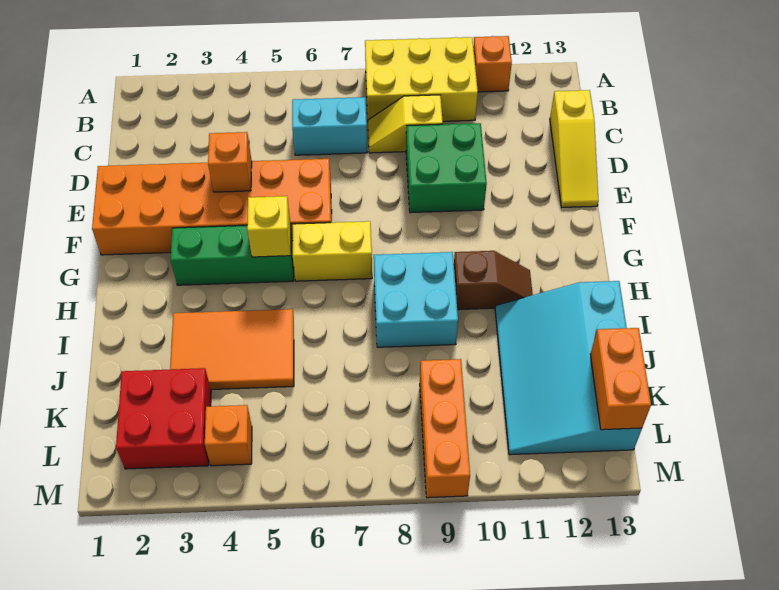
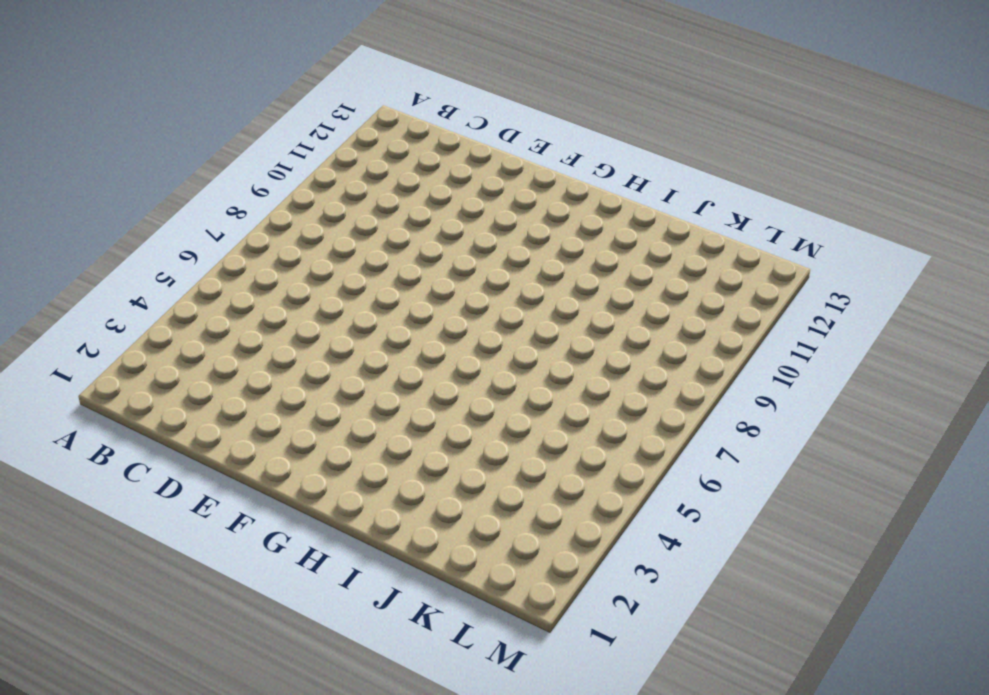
none -> yellow brick A8:B10 level 1
none -> orange brick A11 level 1
none -> cyan brick C6:C7 level 1

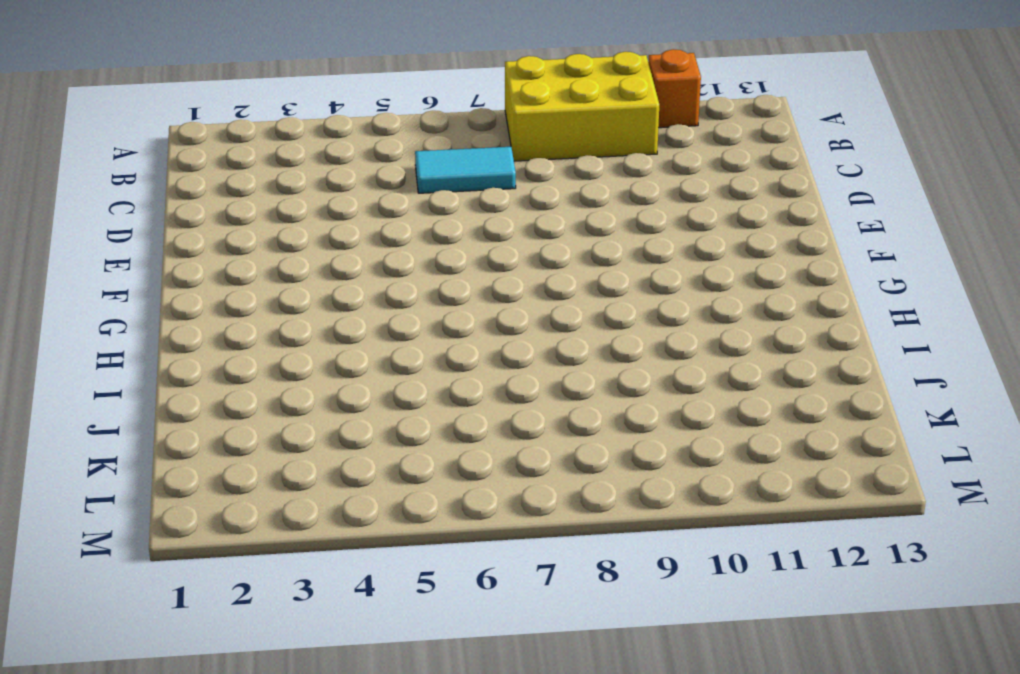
cyan tile C6:C7 level 1 -> cyan brick C6:C7 level 1
none -> yellow slope C8:C9 level 1 top 9
none -> yellow slope C13:E13 level 1 top C
none -> green brick D9:E10 level 1

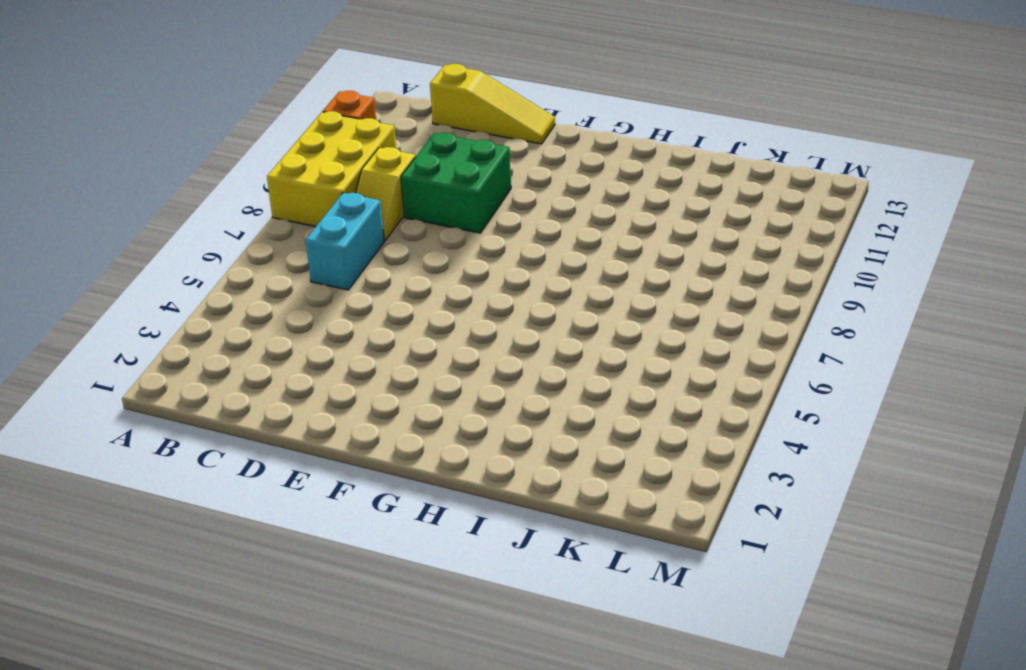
none -> orange brick E1:F6 level 1
none -> green brick G3:G5 level 1
none -> yellow brick G6:G7 level 1

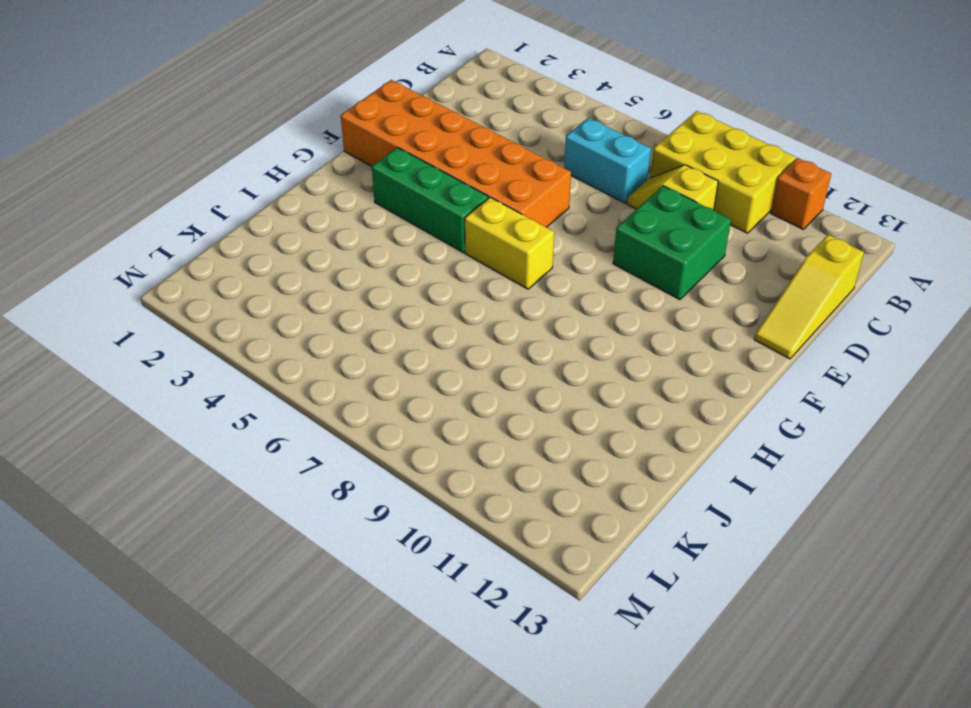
none -> cyan brick H8:I9 level 1
none -> brown slope H10:H11 level 1 top 10
none -> orange tile I3:J5 level 1

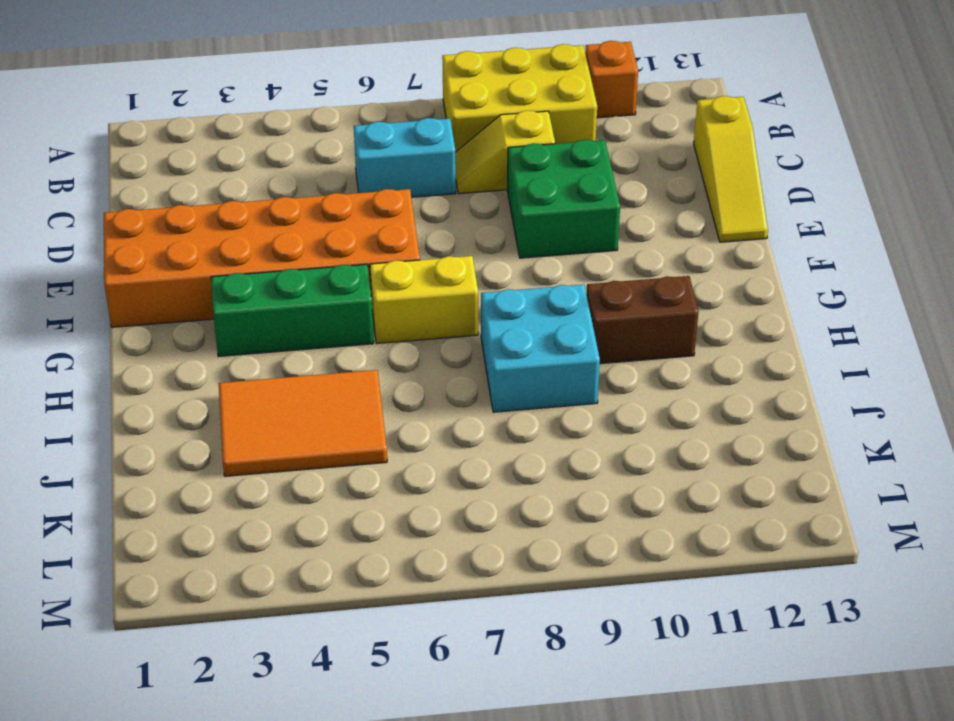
brown brick H10:H11 level 1 -> brown slope H10:H11 level 1 top 10
none -> cyan slope I11:L13 level 1 top 13
none -> red brick K2:L3 level 1
none -> orange brick K9:M9 level 1

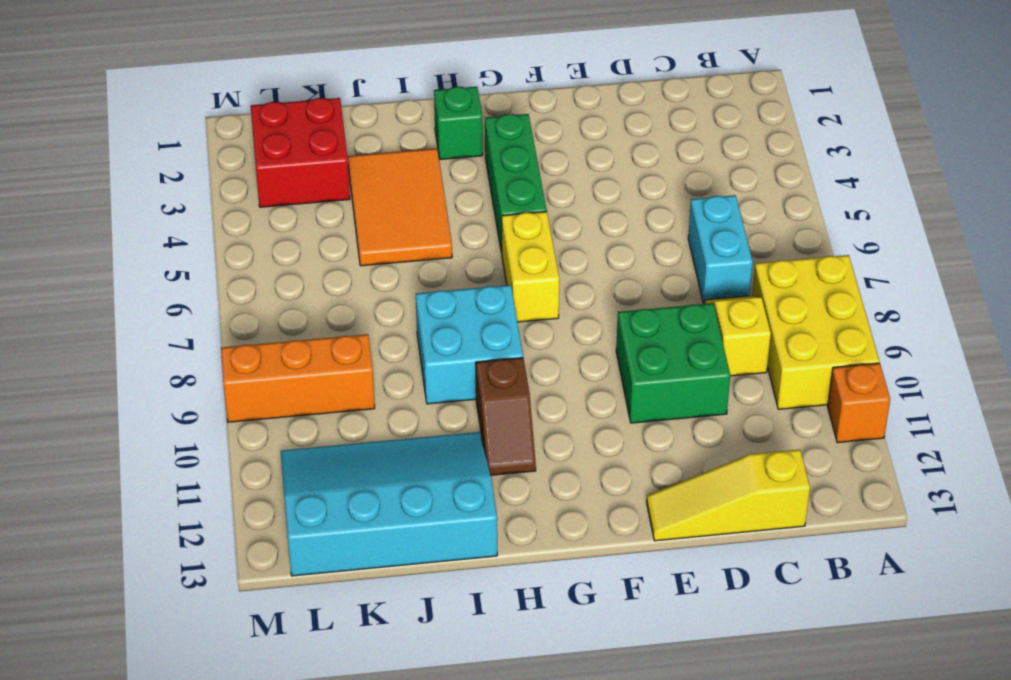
green brick H2 level 1 -> none
none -> orange brick E1:F6 level 1
none -> orange brick L4 level 1
none -> orange brick E4 level 2

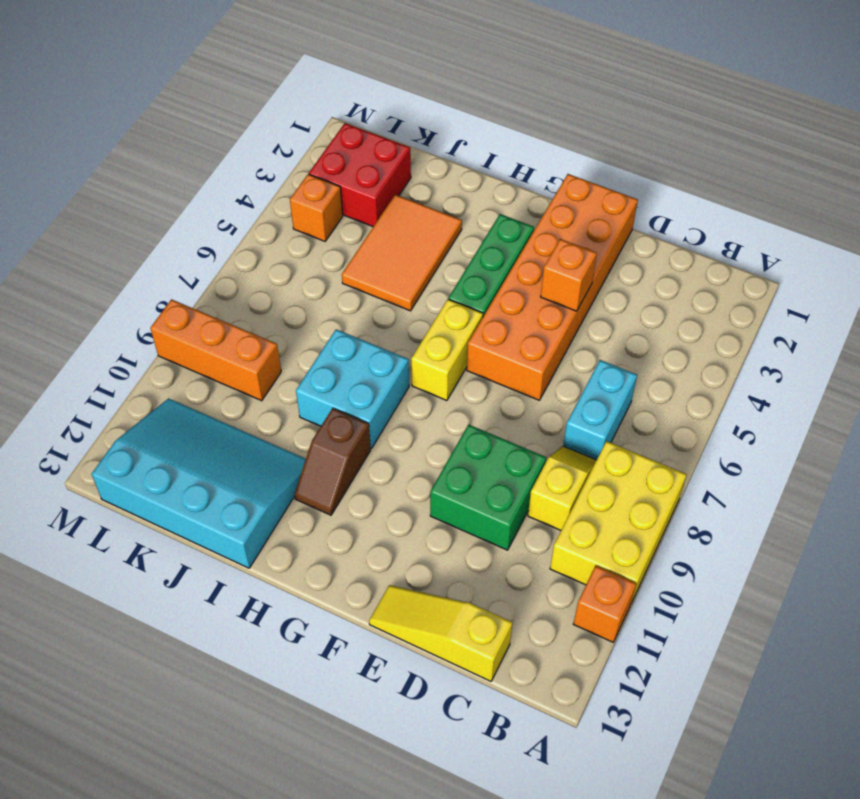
none -> yellow brick G5 level 2
none -> orange brick K13:L13 level 2

